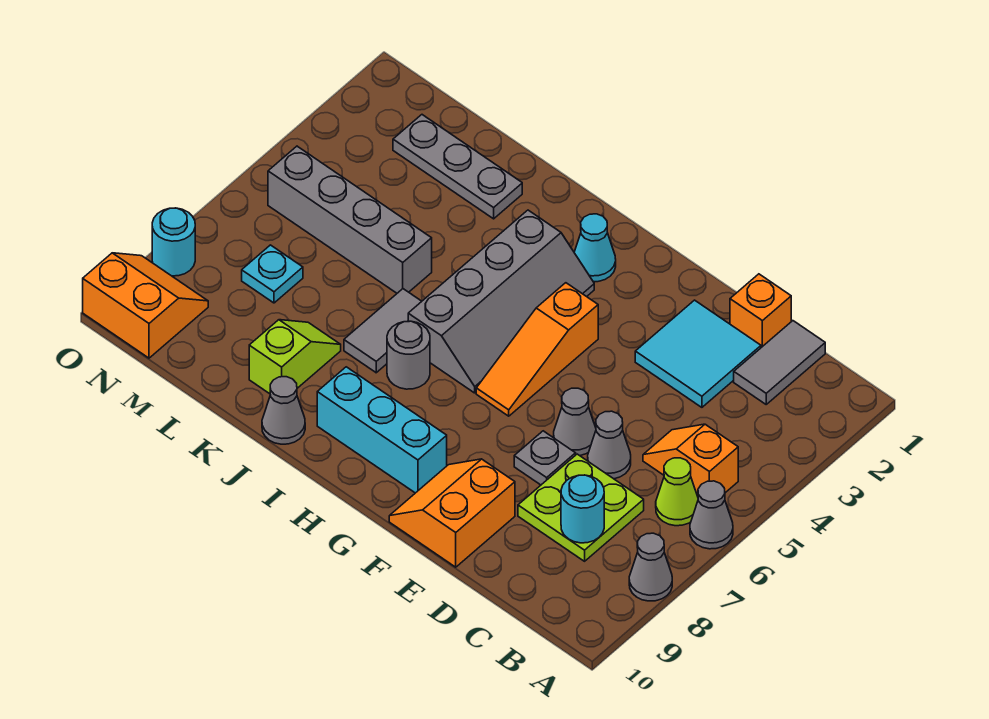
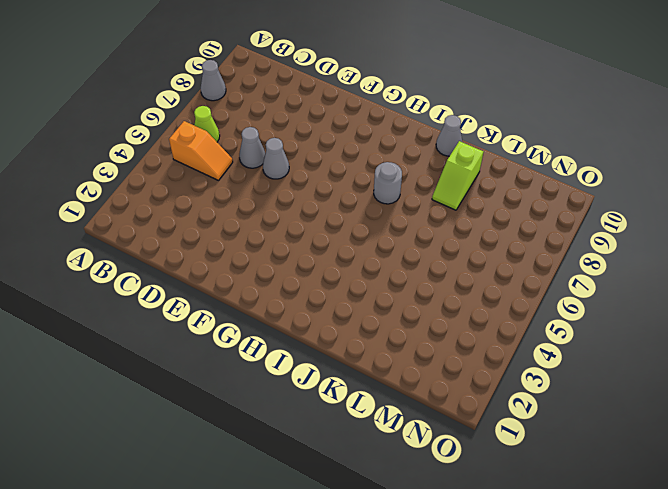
none -> grey cone A6 level 1
none -> grey tile C1:C2 level 1
none -> lime plate C7:D8 level 1

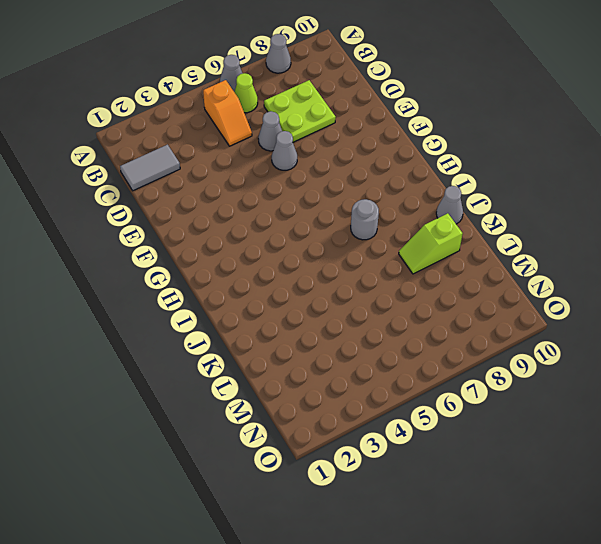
none -> orange brick D1 level 1
none -> cyan tile D2:E3 level 1
none -> grey plate E7 level 1

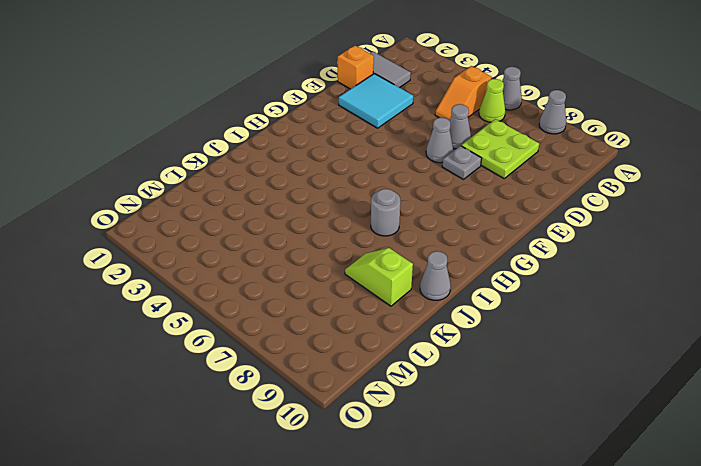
none -> orange slope E9:F10 level 1 top E
none -> orange slope G4:G6 level 1 top 4
none -> cyan brick G9:I9 level 1

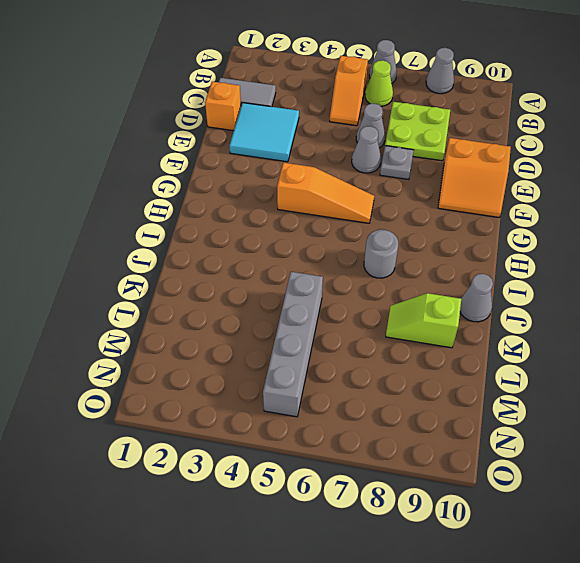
none -> cyan brick G9:I9 level 1
none -> cyan cone H2 level 1
none -> grey slope H3:I6 level 1 top I

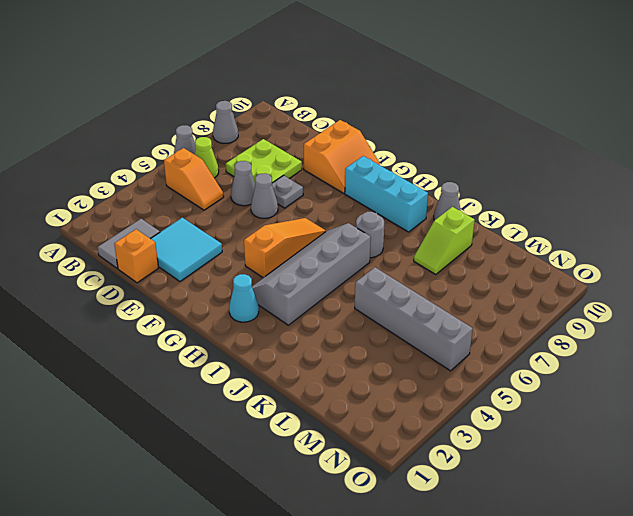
none -> grey tile J6:J7 level 1
none -> grey plate K2:M2 level 1
none -> cyan plate M7 level 1

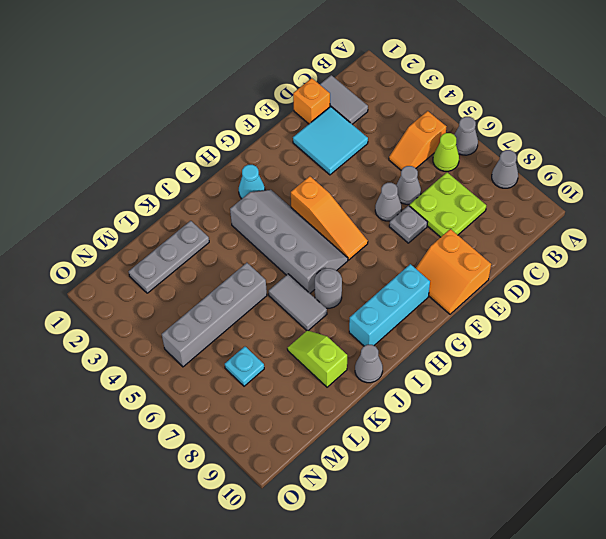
none -> orange slope N9:O10 level 1 top 10
none -> cyan round brick O8 level 1
none -> cyan round brick C8 level 2

